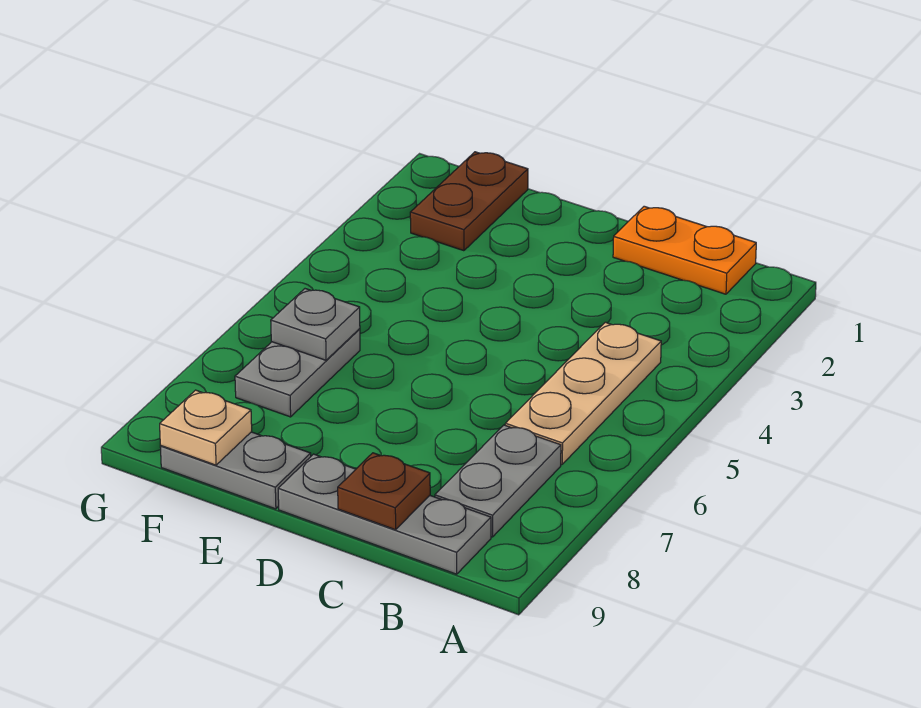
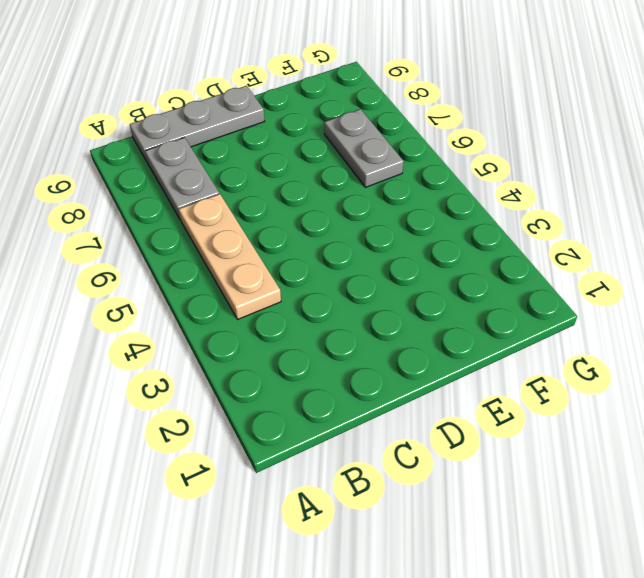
none -> orange plate B1:C1 level 1
none -> grey plate E9:F9 level 1

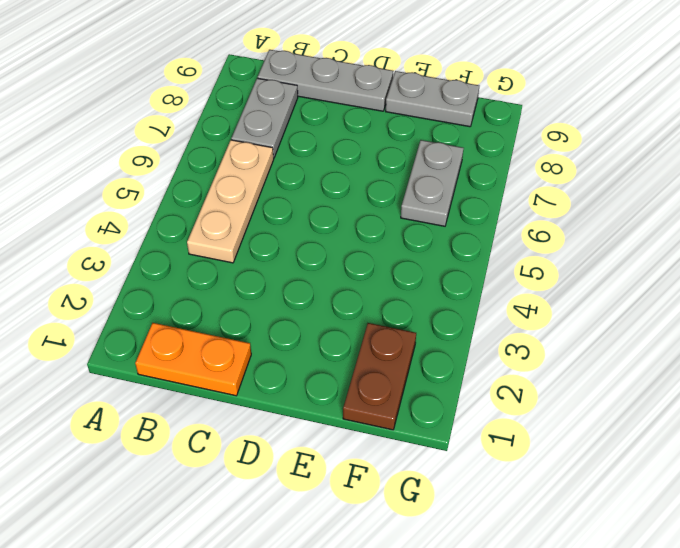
none -> brown plate C9 level 2
none -> grey plate F6 level 2

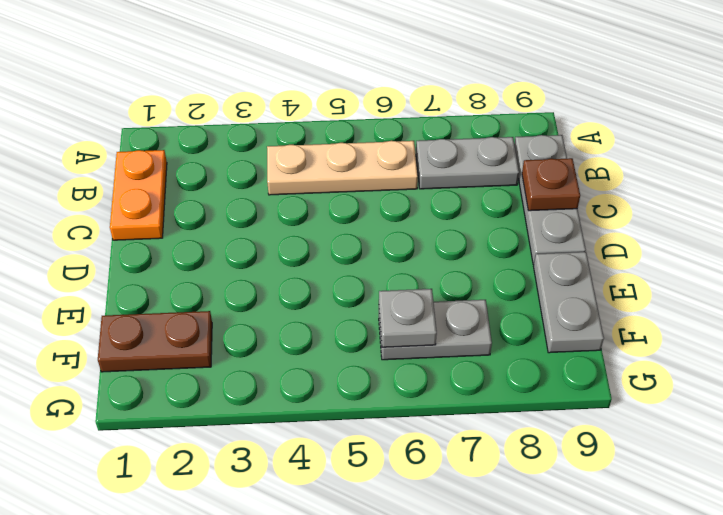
none -> tan plate F9 level 2

